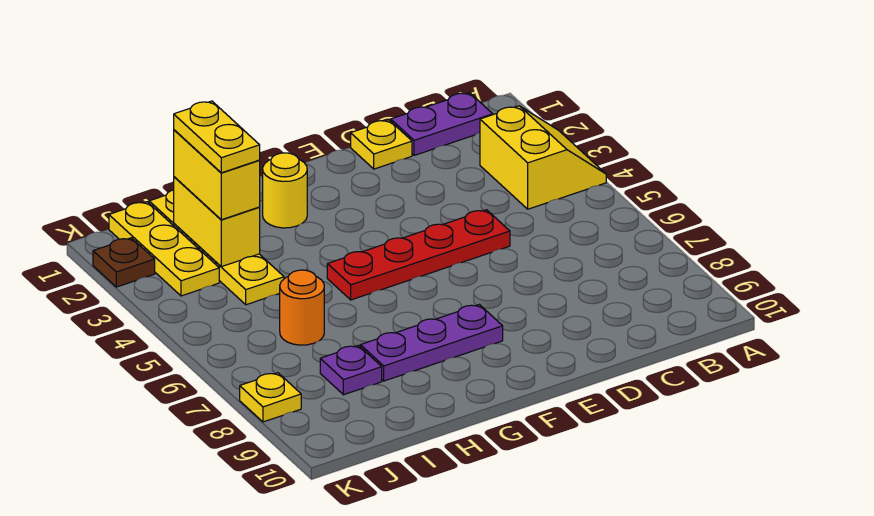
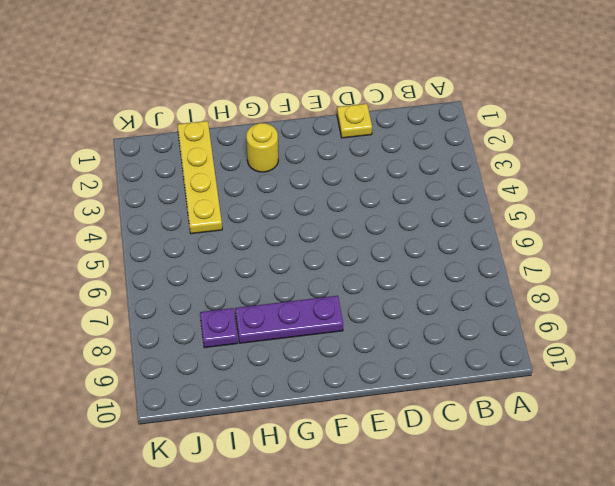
none -> yellow slope A3:B4 level 1 top B
none -> purple plate B1:C1 level 1
none -> red plate D5:G5 level 1

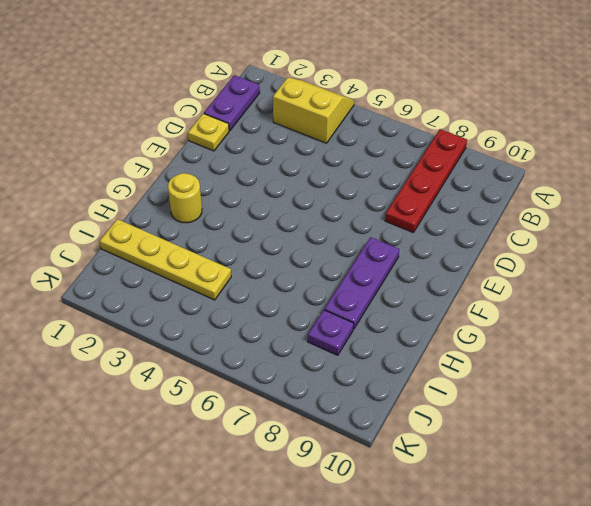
red plate A8:D8 level 1 -> red plate D5:G5 level 1
none -> orange round brick I6 level 1
none -> yellow plate J1:J3 level 1
none -> brown plate K2 level 1

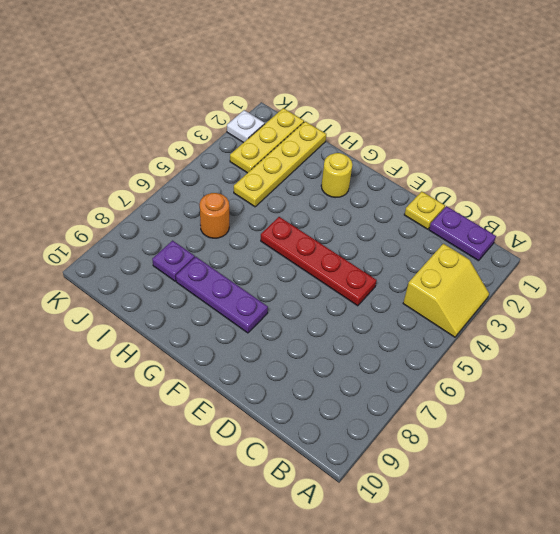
white plate K2 level 1 -> brown plate K2 level 1
none -> yellow plate K8 level 1
none -> yellow brick I2:I3 level 2
none -> yellow brick I2:I3 level 3

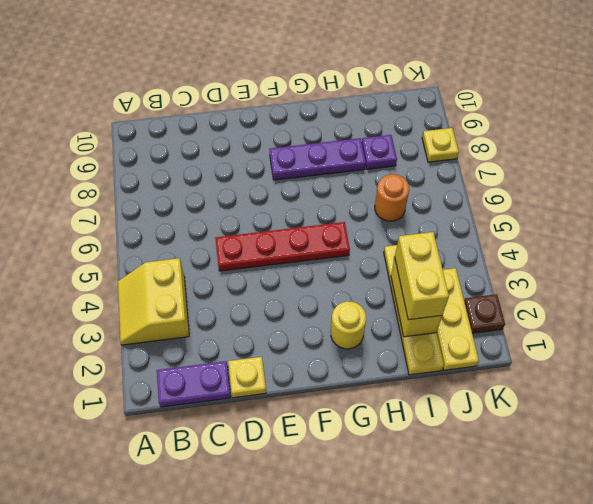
none -> yellow plate I2:I3 level 4

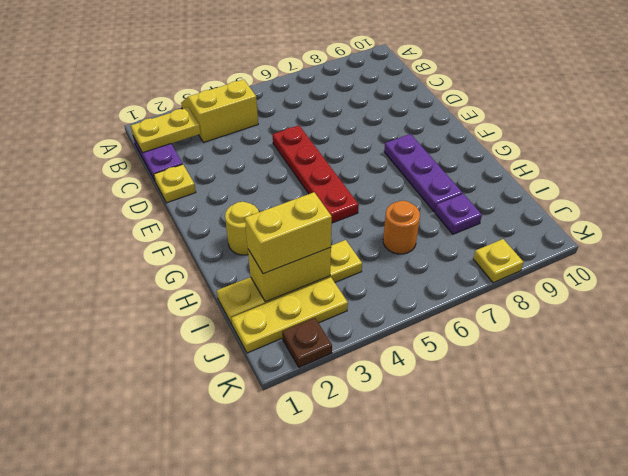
yellow plate B1:B2 level 2 -> yellow plate I2:I3 level 4

